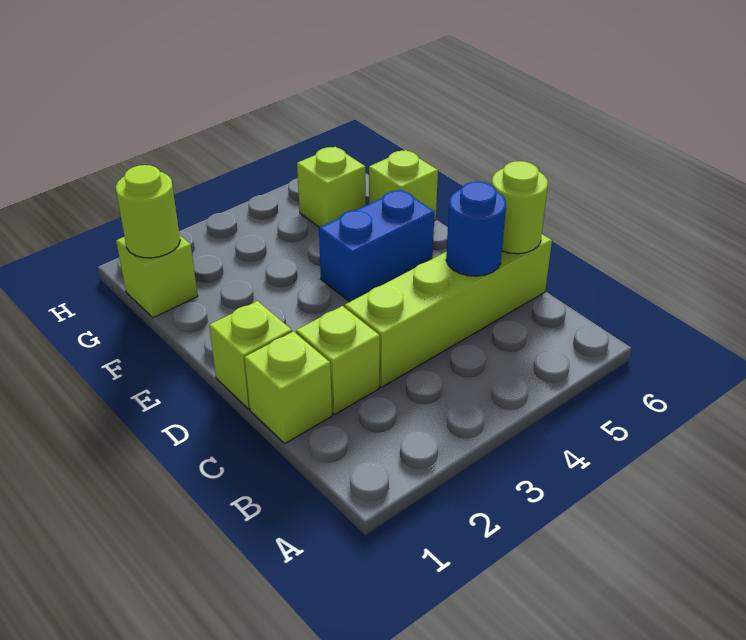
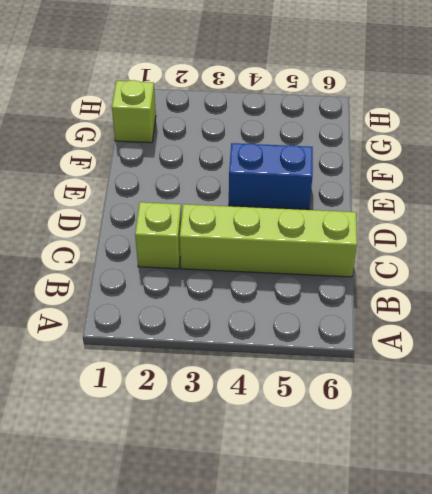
none -> lime brick C1 level 1
none -> lime brick D1 level 1

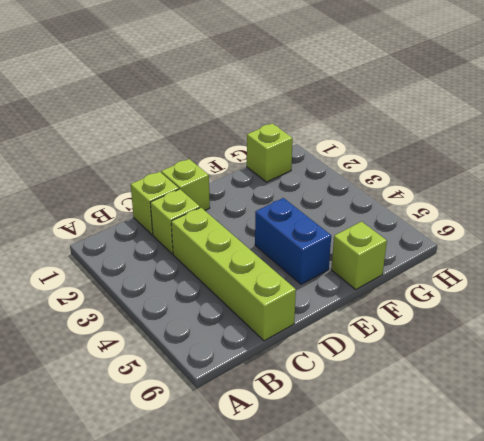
none -> lime brick G5 level 1
none -> blue round brick C5 level 2

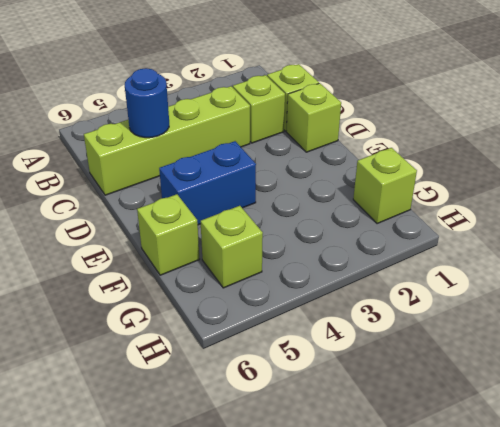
none -> lime round brick C6 level 2
none -> lime round brick G1 level 2

